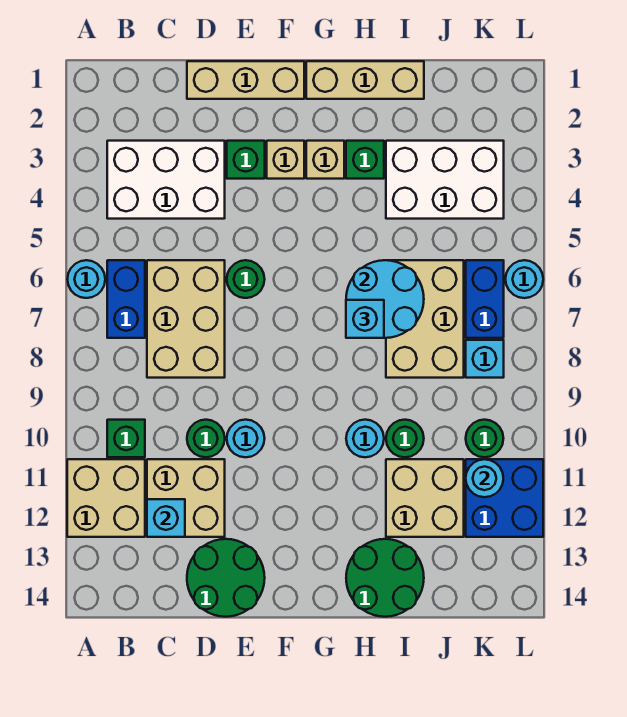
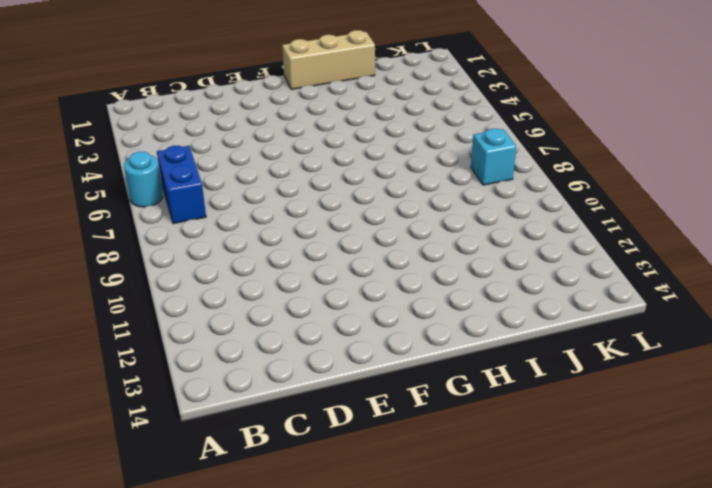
none -> tan brick A11:B12 level 1
none -> white brick B3:D4 level 1
none -> green brick B10 level 1
none -> tan brick C6:D8 level 1

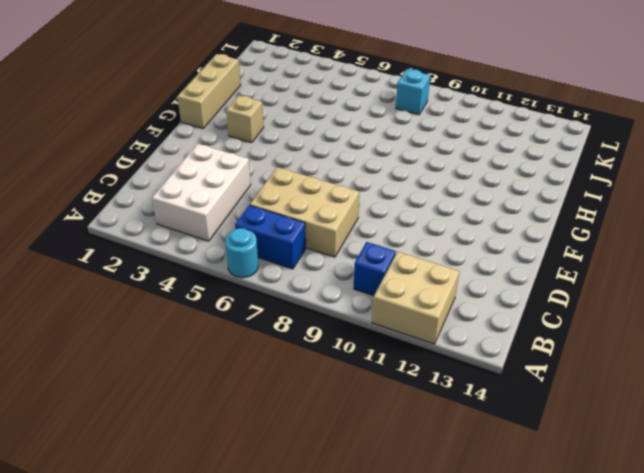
blue brick B10 level 1 -> green brick B10 level 1
none -> tan brick C11:D12 level 1
none -> tan brick D1:F1 level 1
none -> green round brick D10 level 1
none -> green round brick D13:E14 level 1

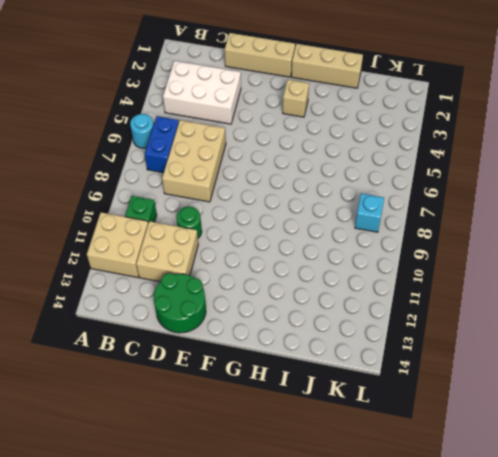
none -> green brick E3 level 1
none -> green round brick E6 level 1
none -> cyan round brick E10 level 1
none -> tan brick F3 level 1

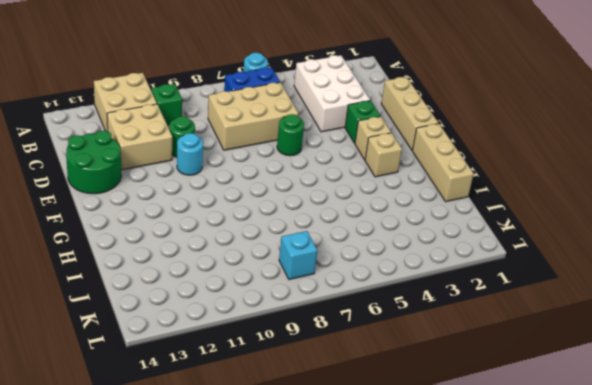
none -> green brick H3 level 1
none -> cyan round brick H10 level 1
none -> green round brick H13:I14 level 1
none -> white brick I3:K4 level 1

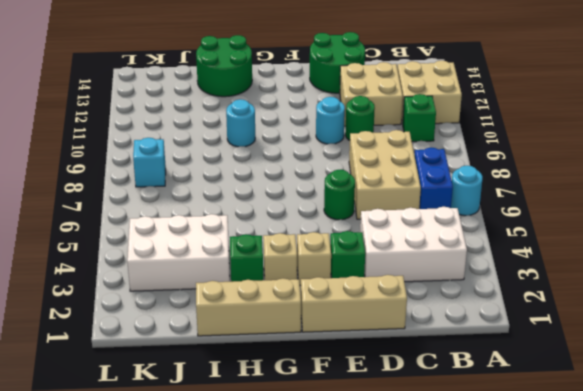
none -> tan brick I6:J8 level 1
none -> green round brick I10 level 1
none -> tan brick I11:J12 level 1
none -> blue brick K6:K7 level 1

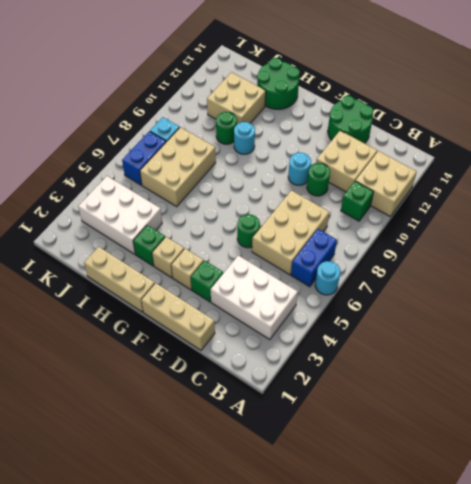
none -> green round brick K10 level 1
none -> blue brick K11:L12 level 1
none -> cyan round brick L6 level 1
none -> cyan brick C12 level 2

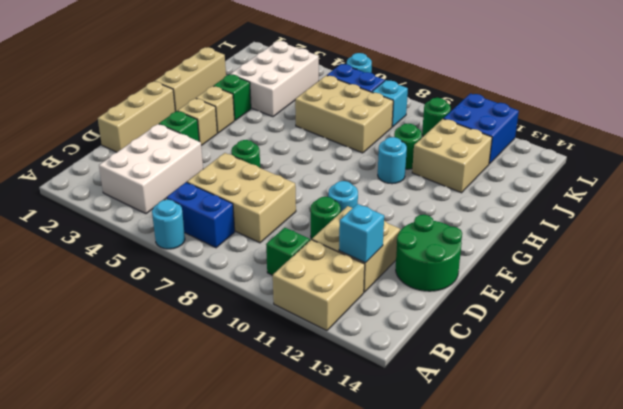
none -> green round brick H13:I14 level 1
none -> cyan round brick H6:I7 level 2
none -> cyan round brick K11 level 2
none -> cyan brick H7 level 3

